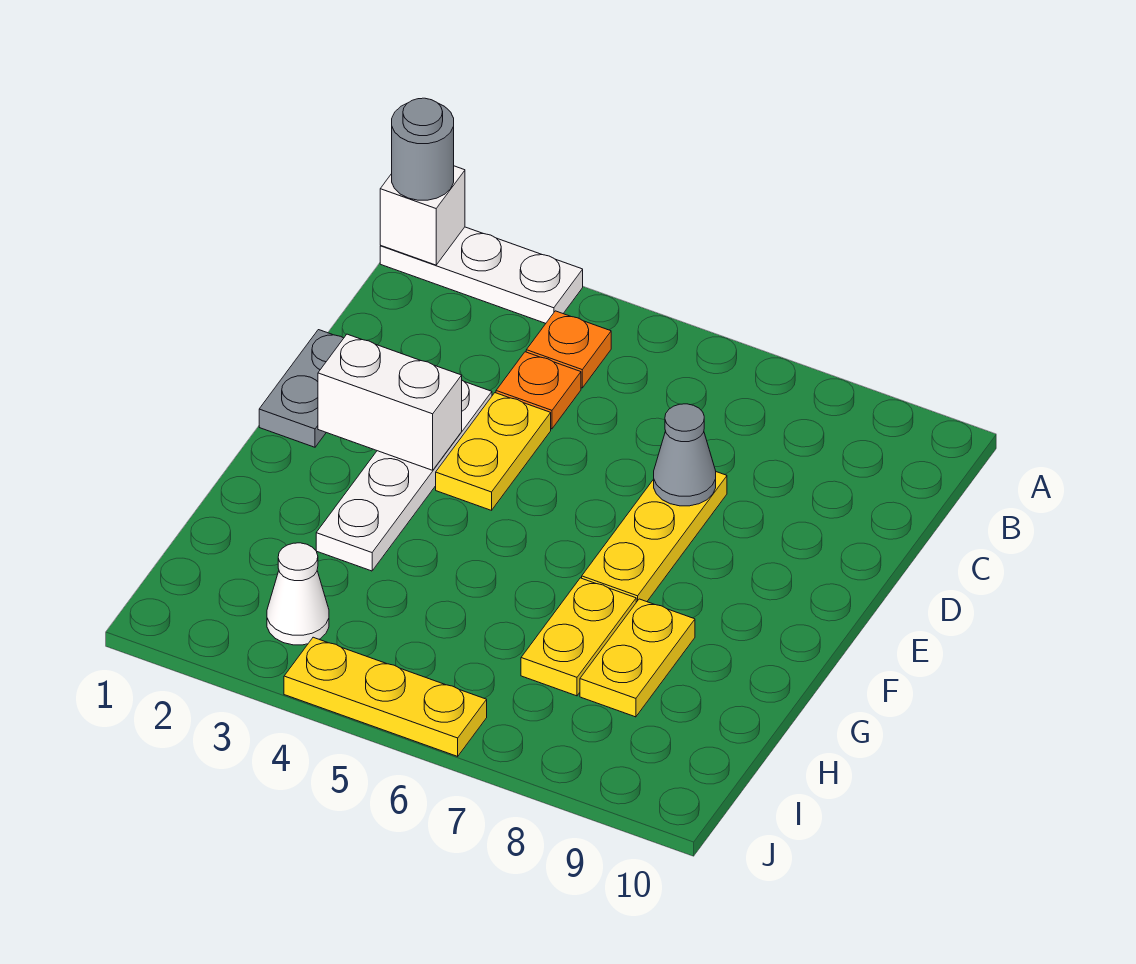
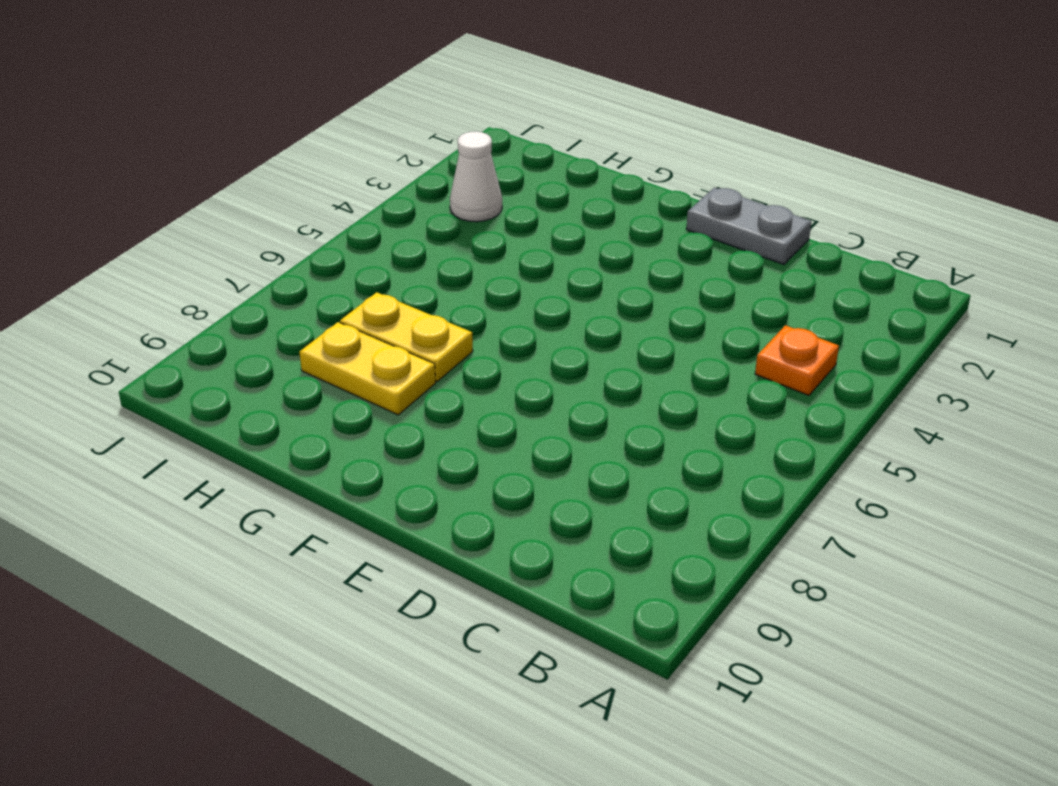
none -> white plate A1:A3 level 1
none -> orange plate C4 level 1
none -> white plate D3:G3 level 1

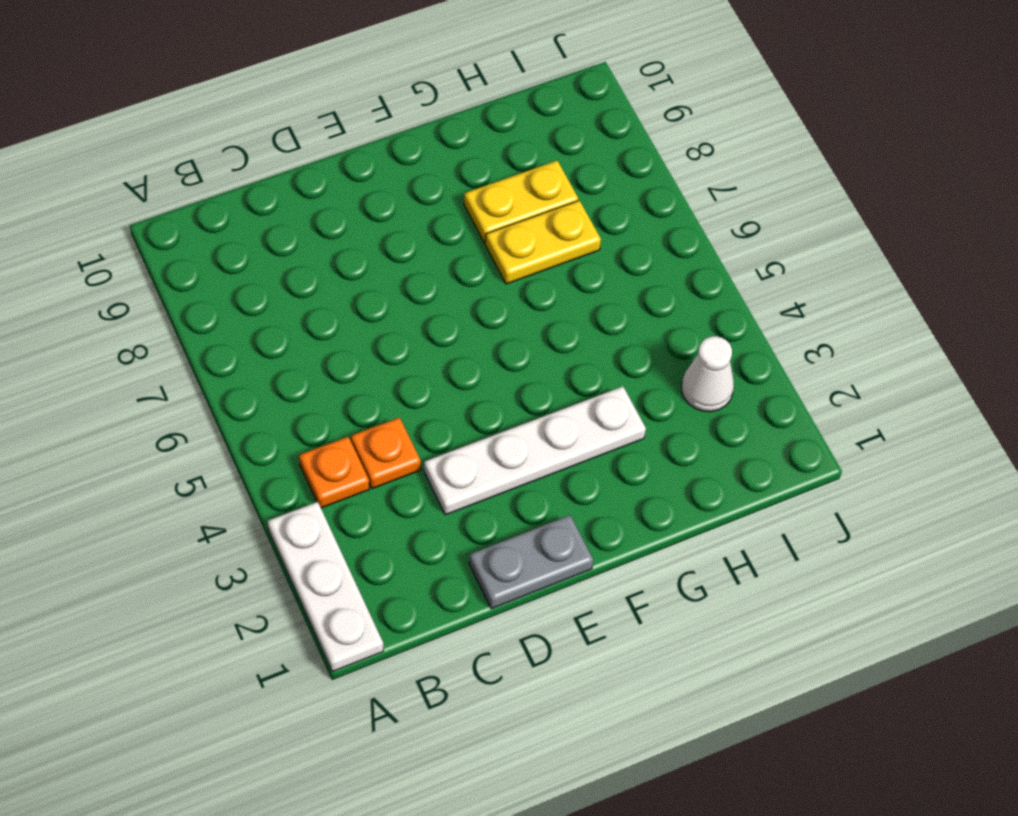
none -> yellow plate D4:E4 level 1
none -> yellow plate D7:F7 level 1
none -> yellow plate J4:J6 level 1

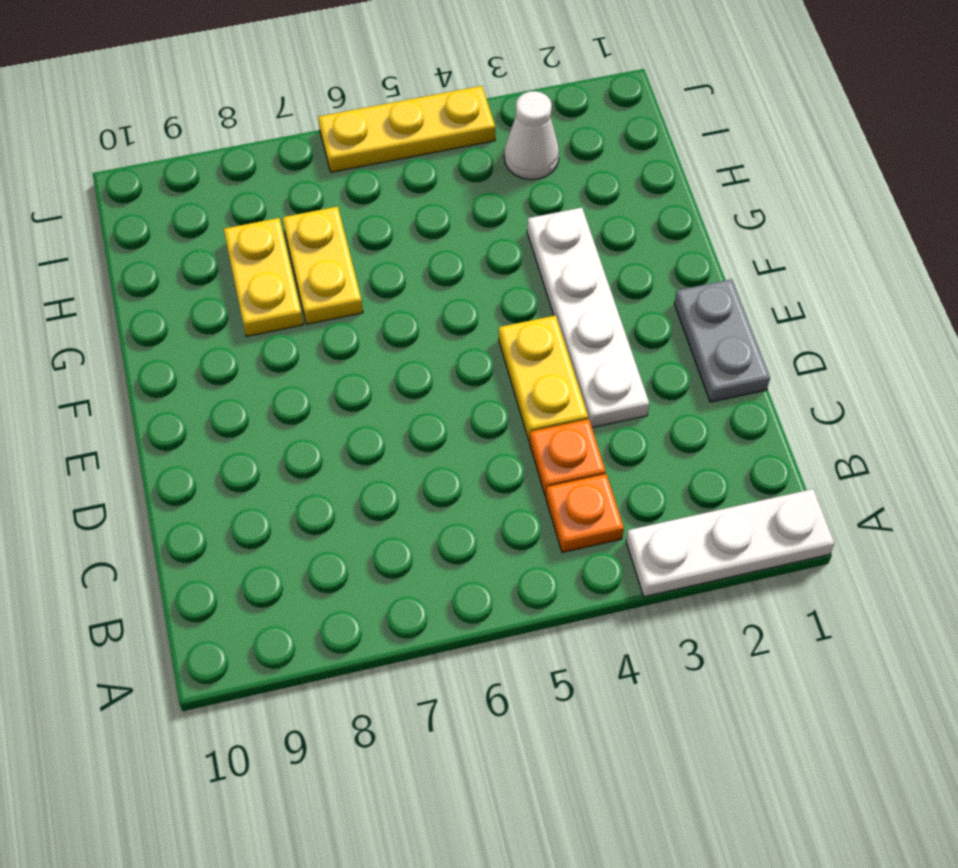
none -> yellow plate D7:F7 level 1
none -> white brick A1 level 2
none -> grey cone D7 level 2

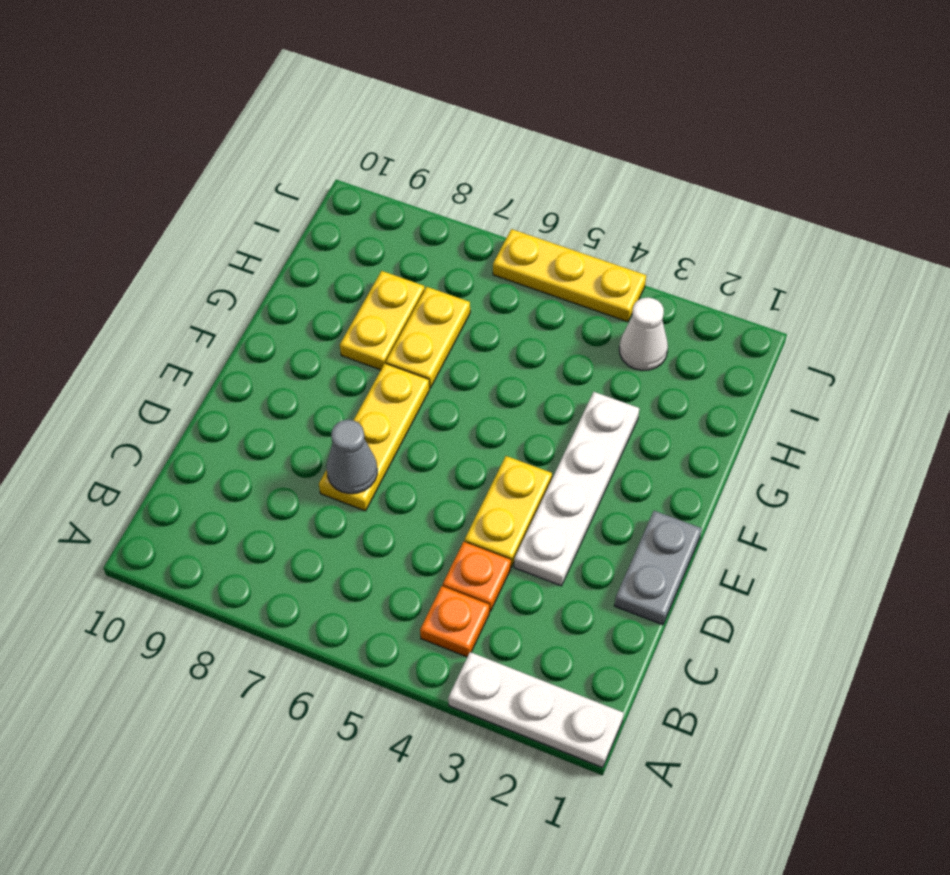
none -> white brick A1 level 2
none -> white brick E2:E3 level 2
none -> grey round brick A1 level 3

